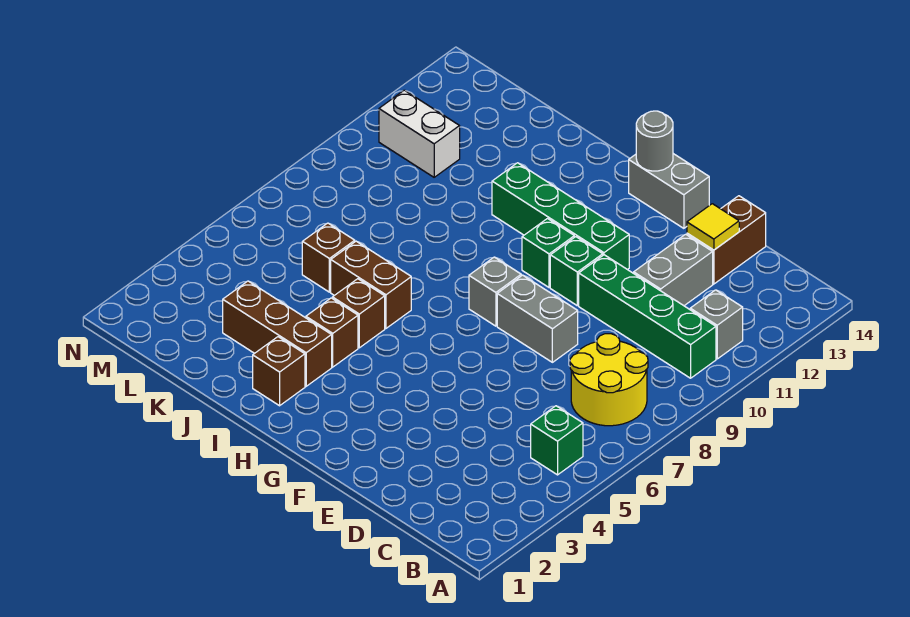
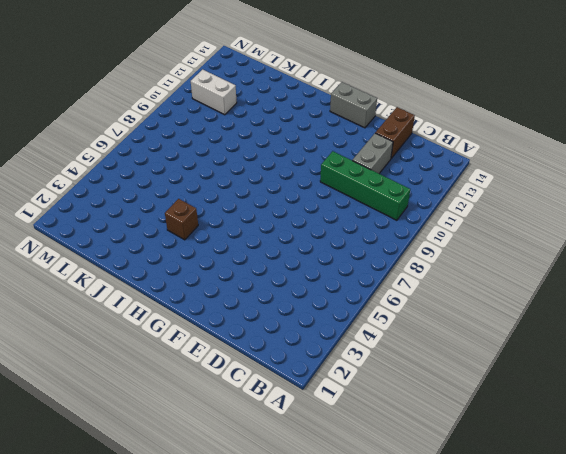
none -> green brick B5 level 1
none -> yellow round brick B7:C8 level 1
none -> grey brick B11 level 1

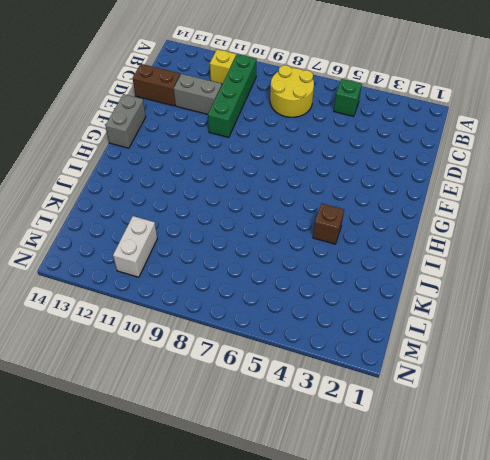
yellow brick B11 level 1 -> grey brick B11 level 1
none -> grey brick E8:F8 level 1
none -> green brick F10 level 1
none -> green brick F11:I11 level 1

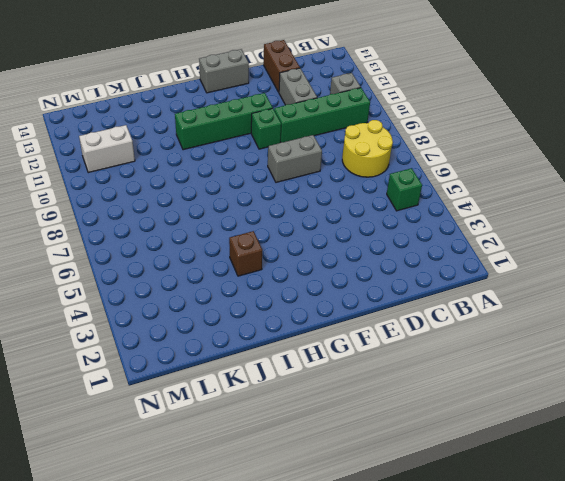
none -> grey brick G8 level 1
none -> green brick G10 level 1
none -> brown brick I2 level 1

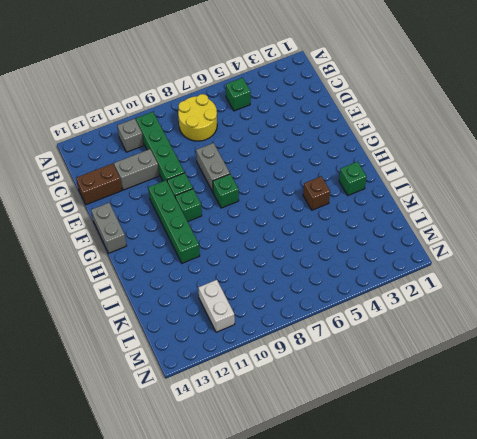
green brick G8 level 1 -> grey brick G8 level 1
green brick I2 level 1 -> brown brick I2 level 1
none -> brown brick I3:K3 level 1
none -> brown brick I5 level 1
none -> brown brick I6:J6 level 1

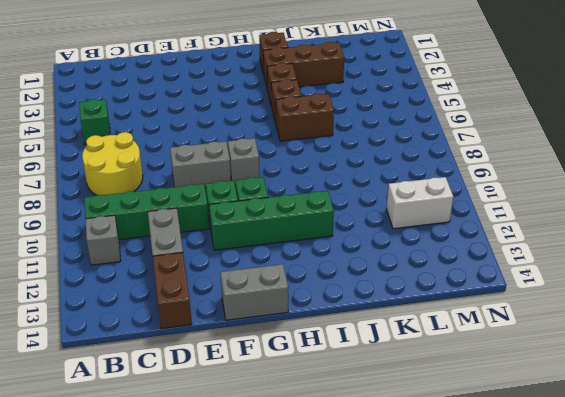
none -> brown brick K6 level 1
none -> yellow tile D13 level 2
none -> grey round brick G14 level 2

